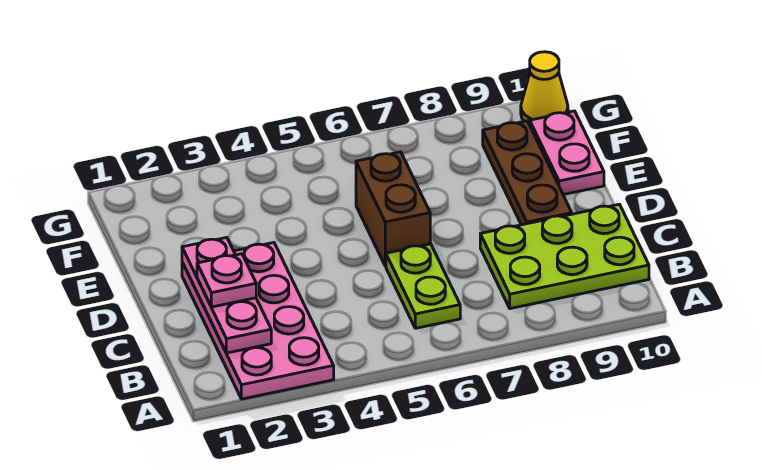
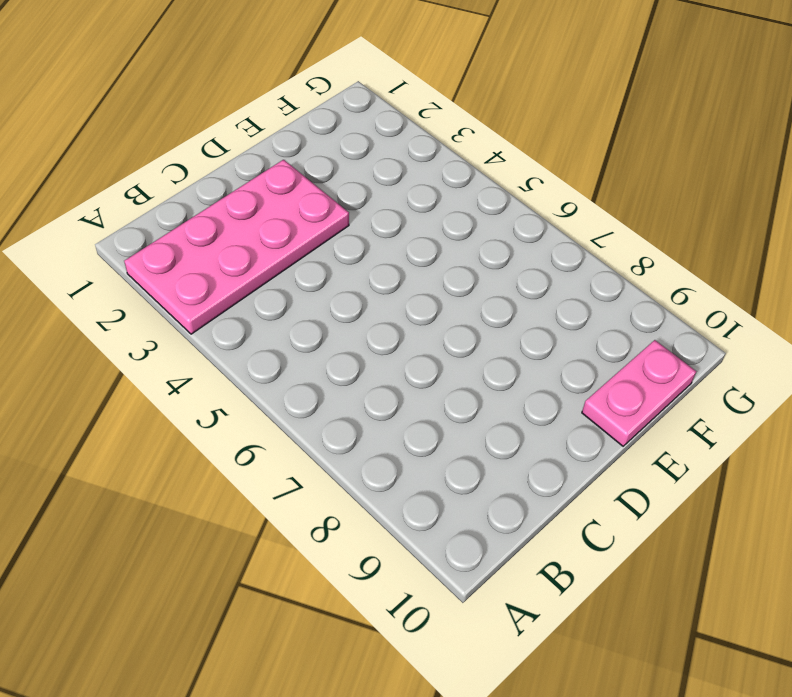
none -> lime plate B6:C6 level 1
none -> lime plate B8:C10 level 1

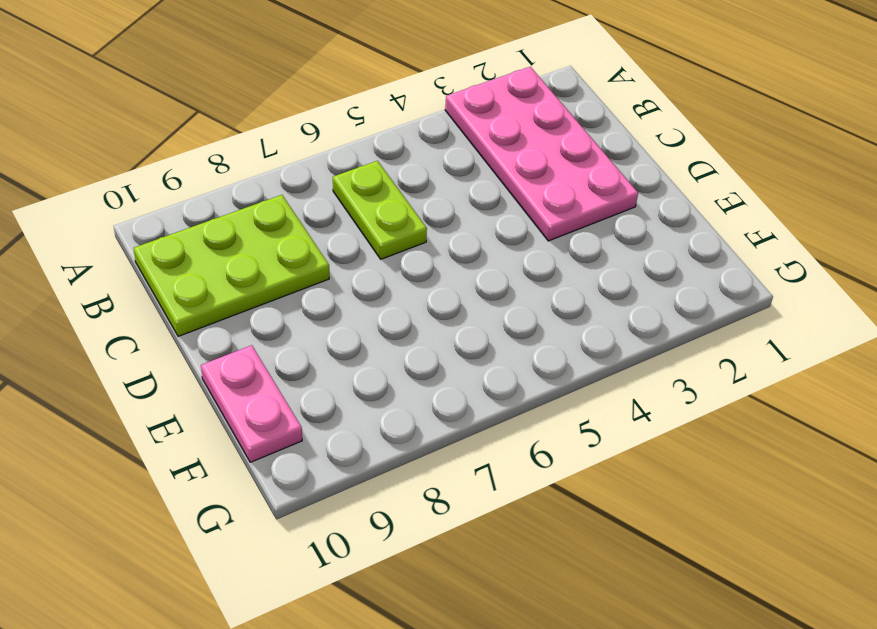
none -> brown brick D6:E6 level 1
none -> brown plate D9:F9 level 1

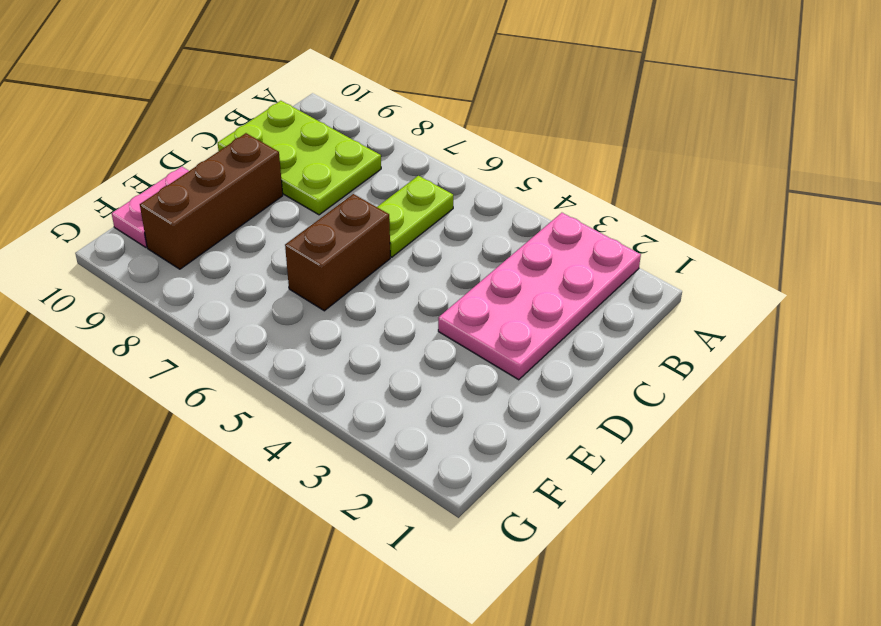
brown brick D9:F9 level 1 -> brown plate D9:F9 level 1
none -> yellow cone G10 level 1
none -> pink plate B2:D2 level 2

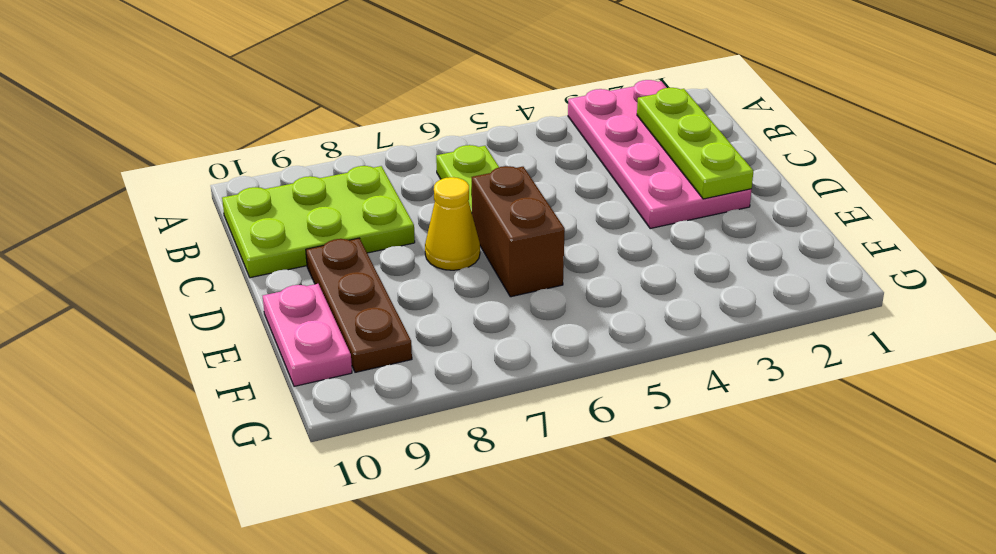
lime plate B2:D2 level 2 -> pink plate B2:D2 level 2
yellow cone D7 level 1 -> yellow cone G10 level 1
none -> pink plate C2 level 3

